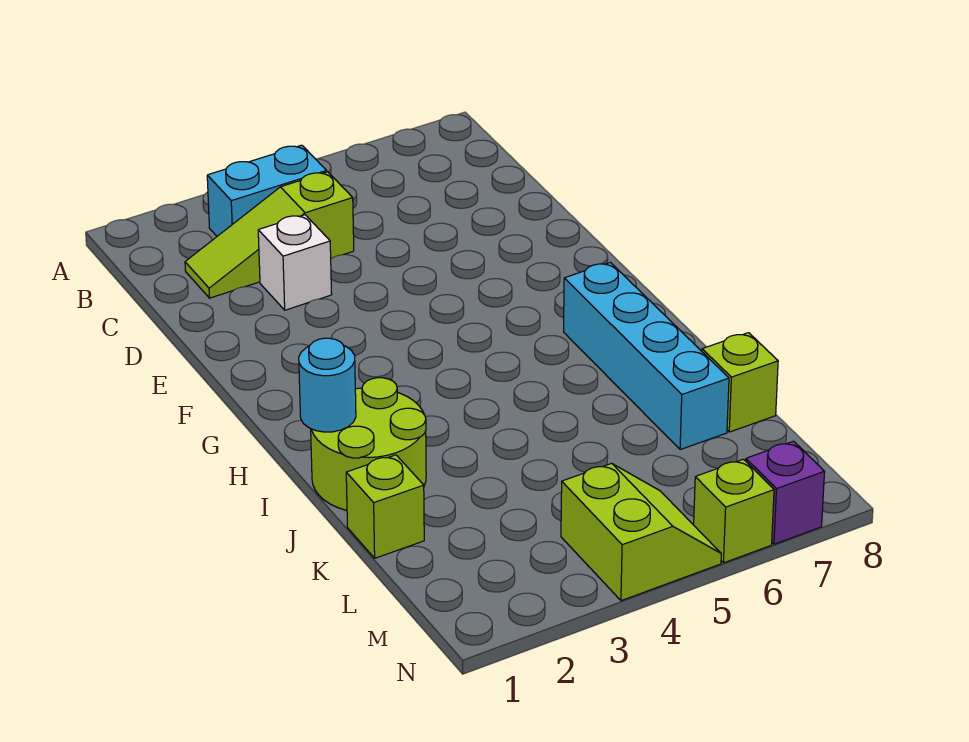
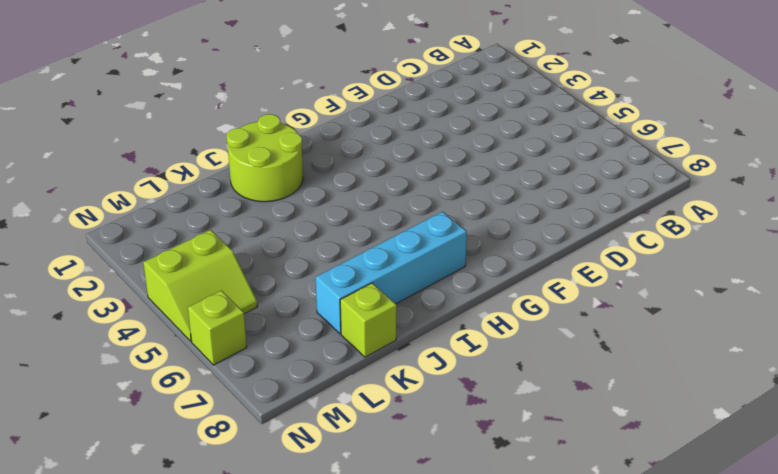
none -> cyan brick B3:B4 level 1
none -> lime slope C2:C4 level 1 top 4

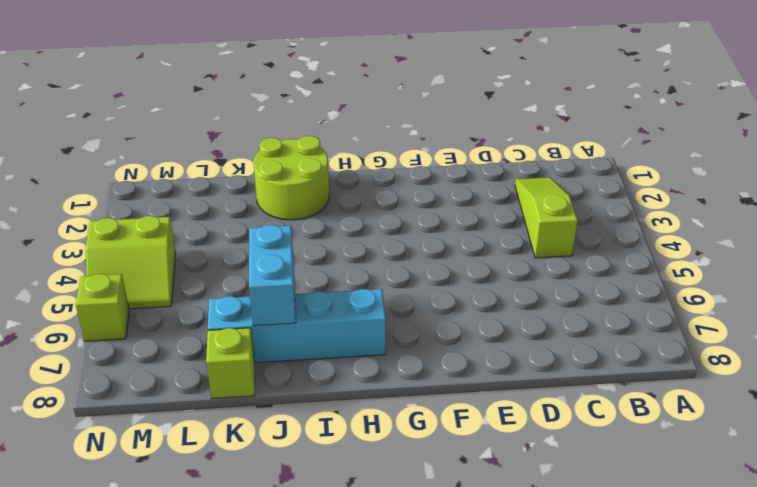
cyan brick J6:J7 level 2 -> cyan brick B3:B4 level 1
none -> white brick D3 level 1
none -> lime brick K1 level 1

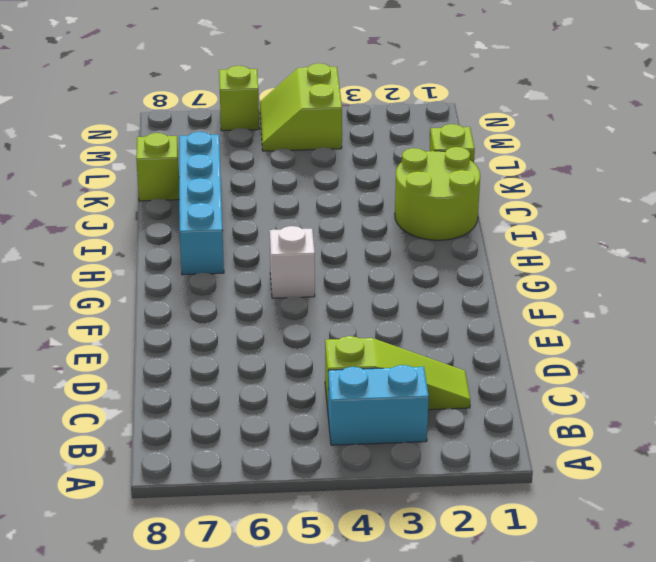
white brick G5 level 1 -> white brick D3 level 1
none -> purple brick N7 level 1
none -> cyan round brick I1 level 2

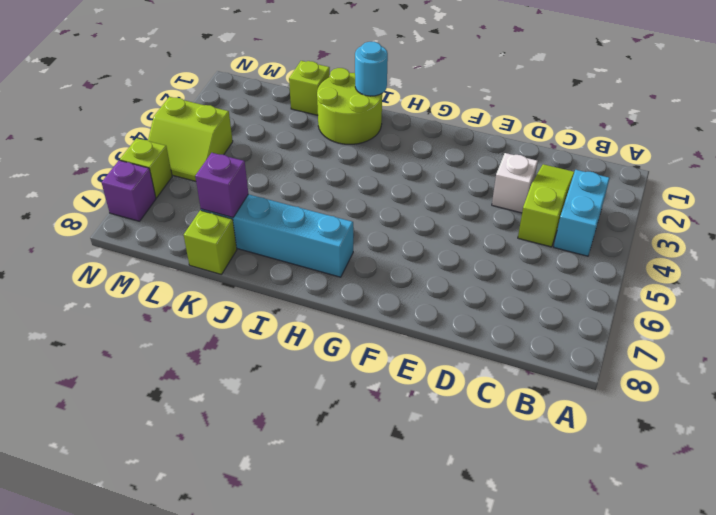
purple brick K7 level 2 -> none

